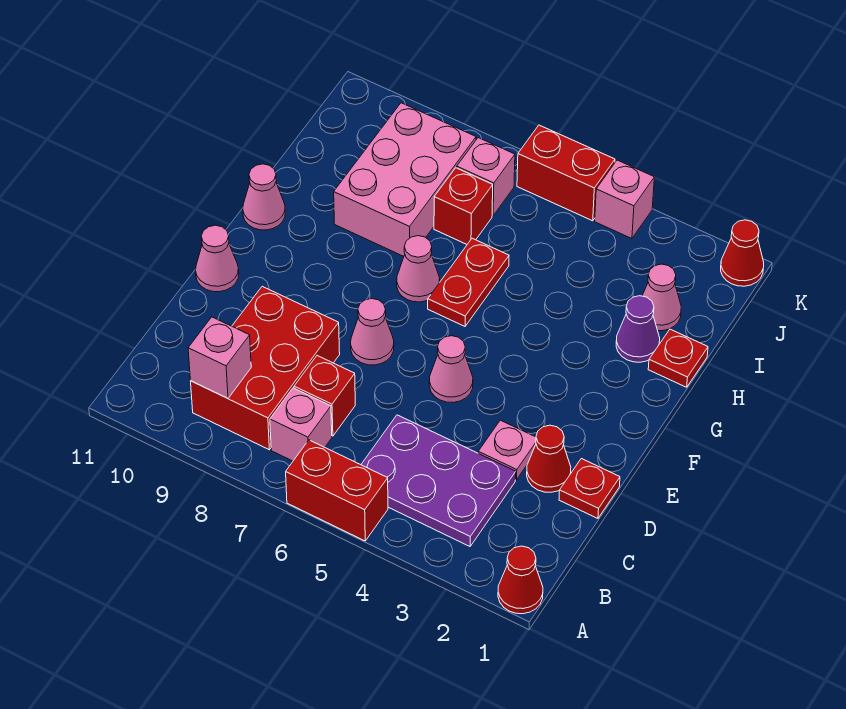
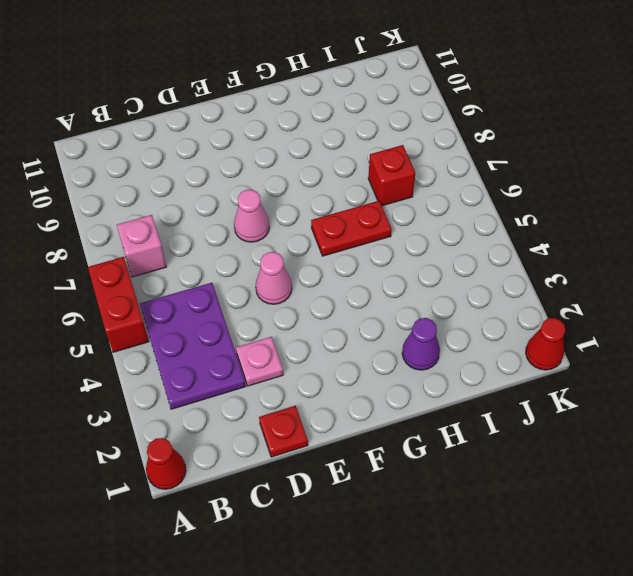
none -> red brick B8:D9 level 1
none -> red brick C7 level 1
none -> red cone D2 level 1

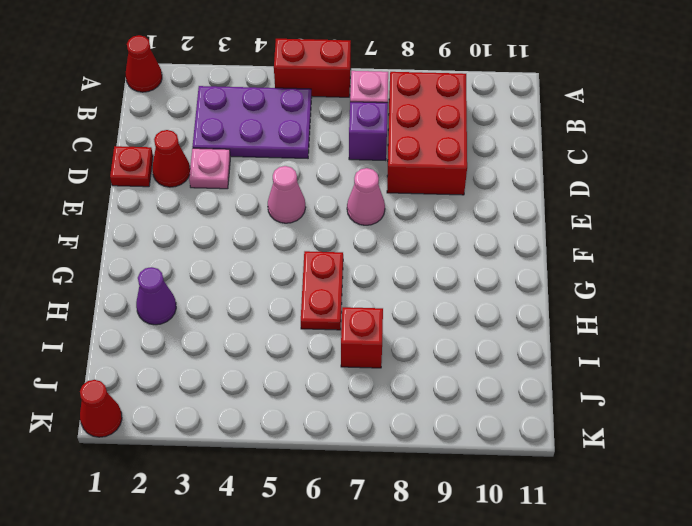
purple brick C7 level 1 -> red brick C7 level 1
none -> pink cone E11 level 1
none -> pink cone G7 level 1
none -> pink cone G11 level 1

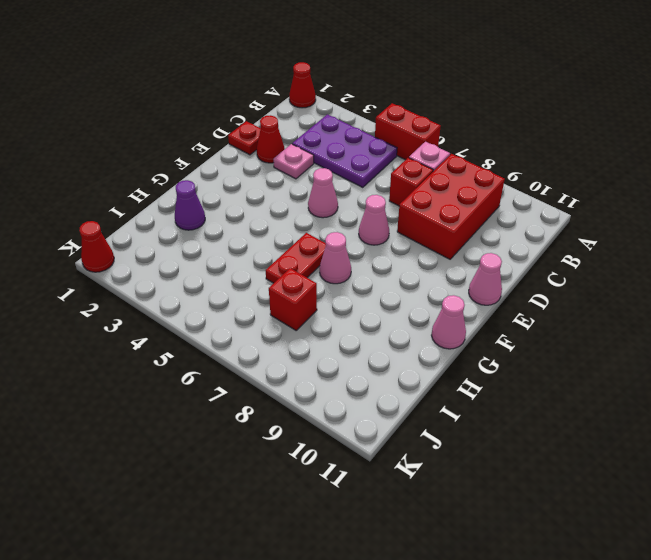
none -> red plate H1 level 1
none -> pink brick H8:J9 level 1
none -> pink cone I2 level 1

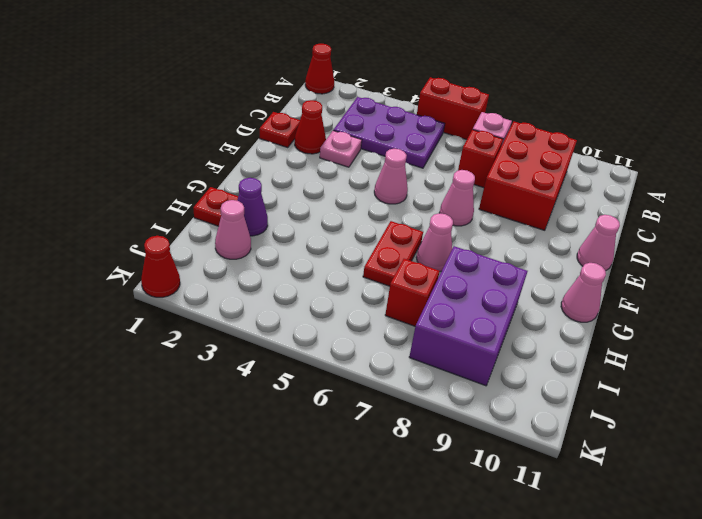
purple brick H8:J9 level 1 -> pink brick H8:J9 level 1
none -> pink brick J7 level 1
none -> pink brick K4 level 1
none -> red brick K5:K6 level 1

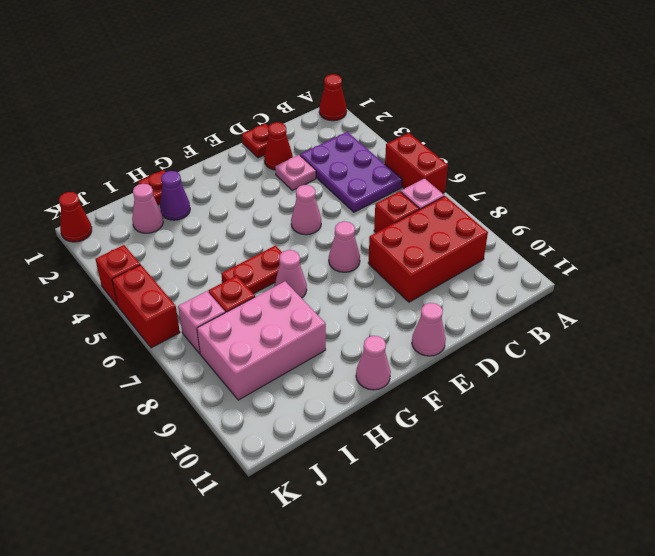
red brick K4 level 1 -> pink brick K4 level 1
none -> pink brick B9 level 2

